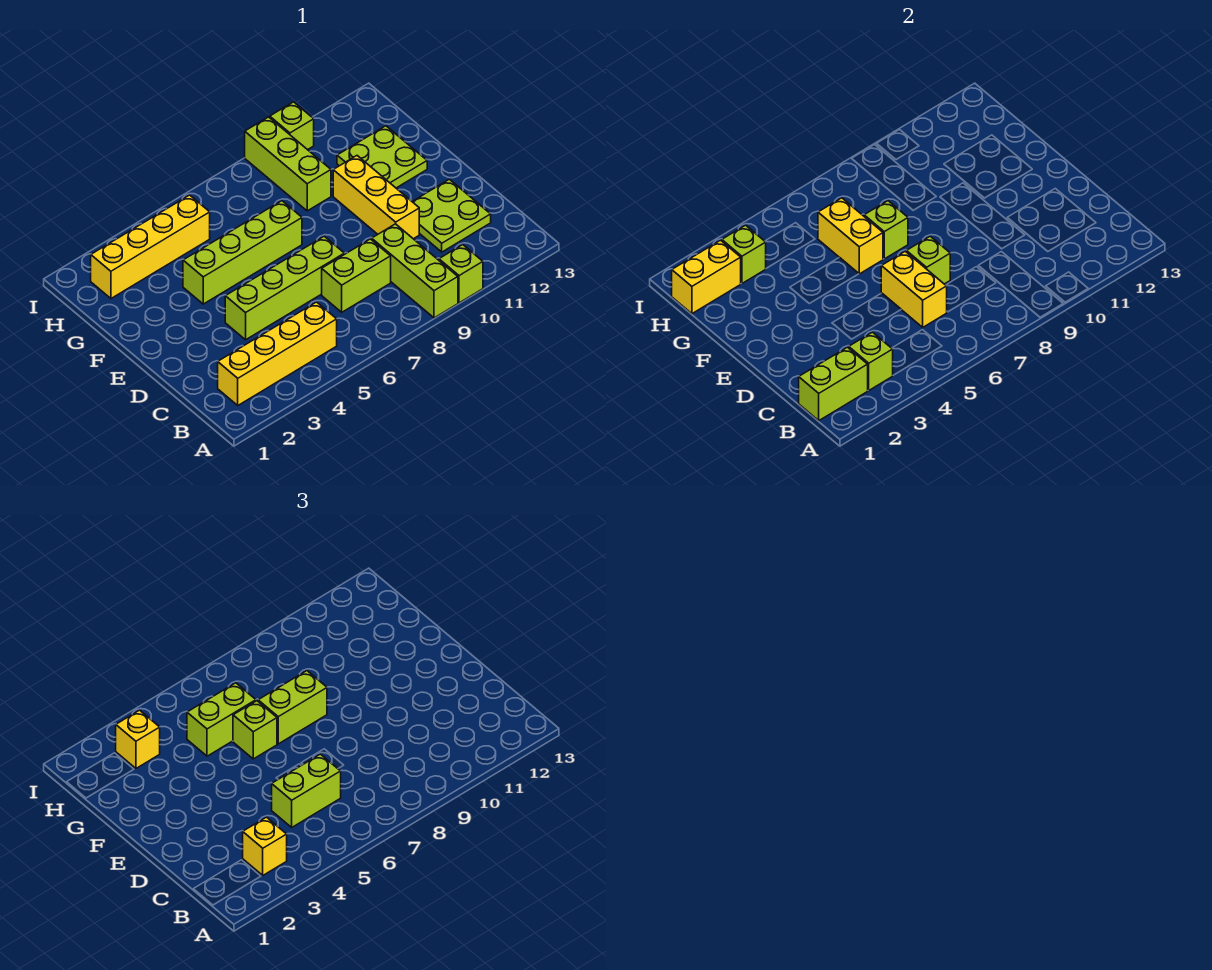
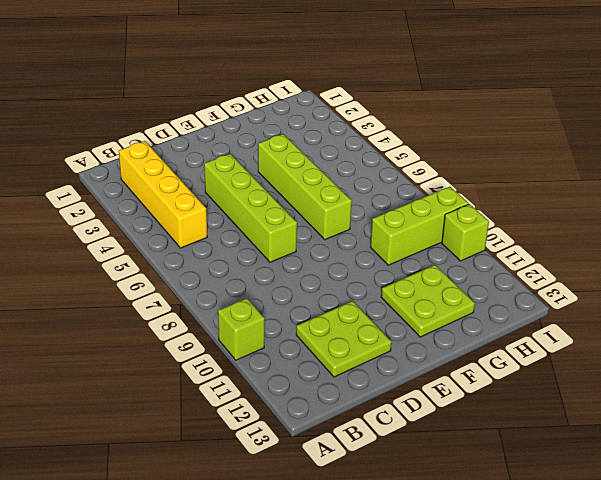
none -> lime brick A9:C9 level 1
none -> lime brick C7:C8 level 1
none -> yellow brick D10:F10 level 1

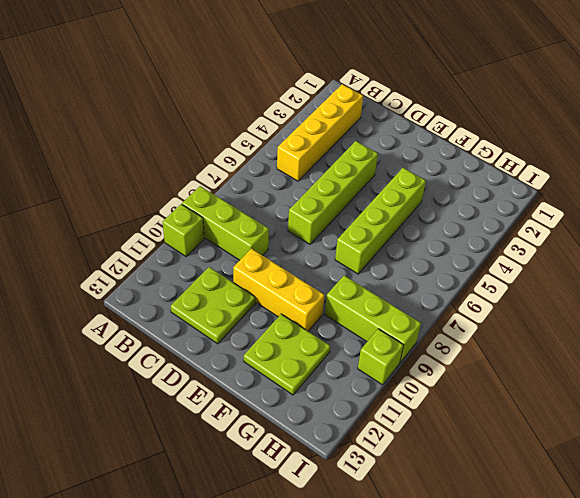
none -> lime brick C7:C8 level 1
none -> yellow brick H2:H5 level 1
none -> lime brick B1:B2 level 2

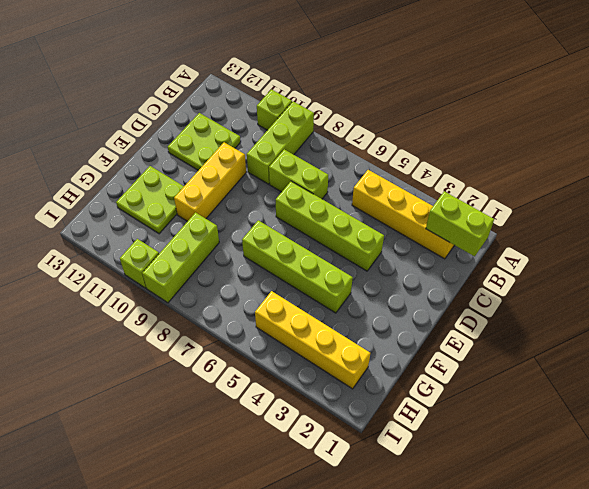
none -> lime brick B3 level 2
none -> yellow brick C6:D6 level 2
none -> lime brick D7 level 2

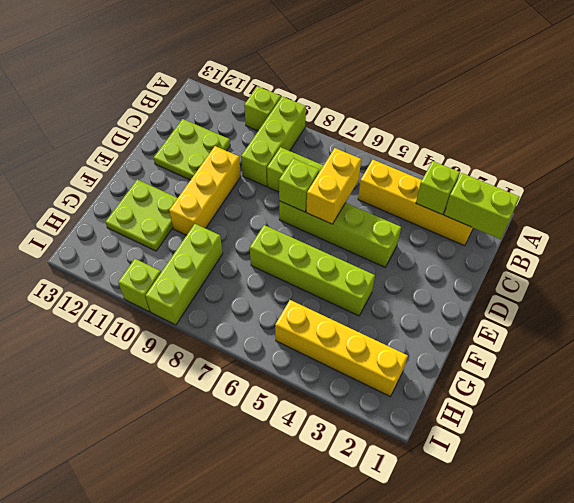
none -> yellow brick F6:G6 level 2
none -> lime brick F7 level 2
none -> yellow brick H1:H2 level 2

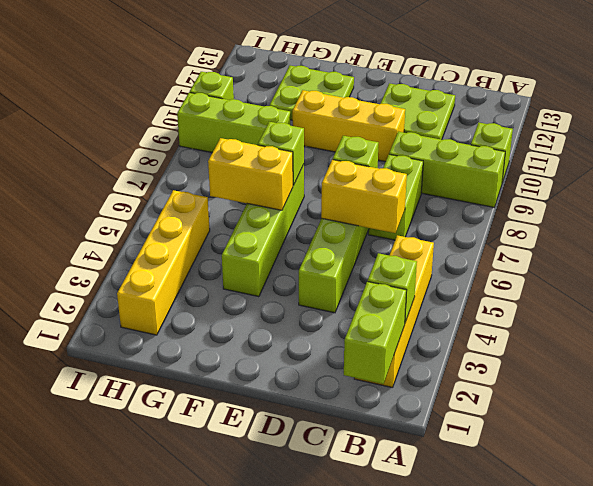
none -> yellow brick H1:H2 level 2
none -> lime brick H3 level 2
none -> yellow brick B3 level 3

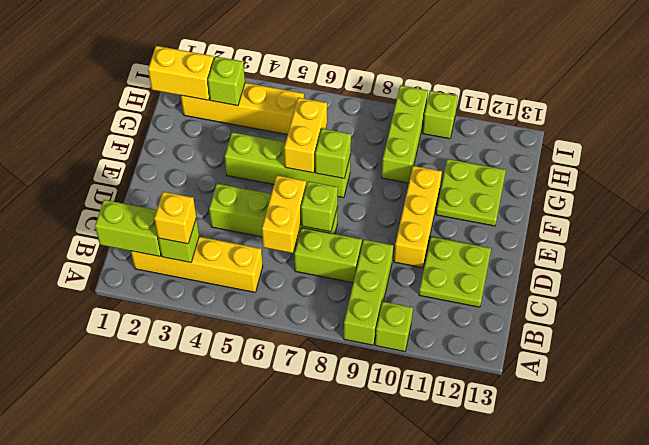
none -> lime brick C5:C6 level 3
none -> lime brick F6 level 3
none -> lime brick F7:F8 level 3

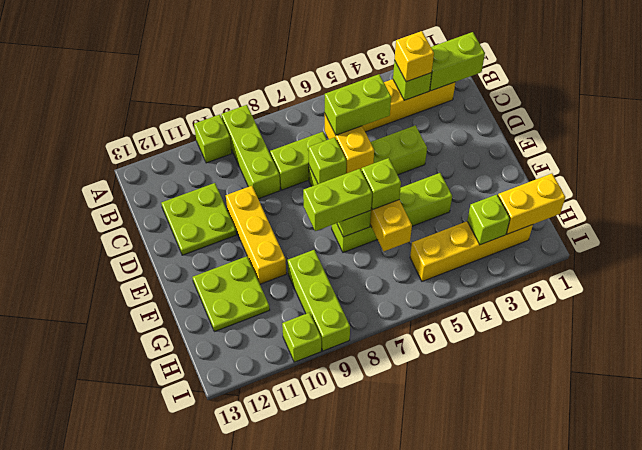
none -> lime brick G5:G6 level 3
none -> yellow brick H3 level 3

